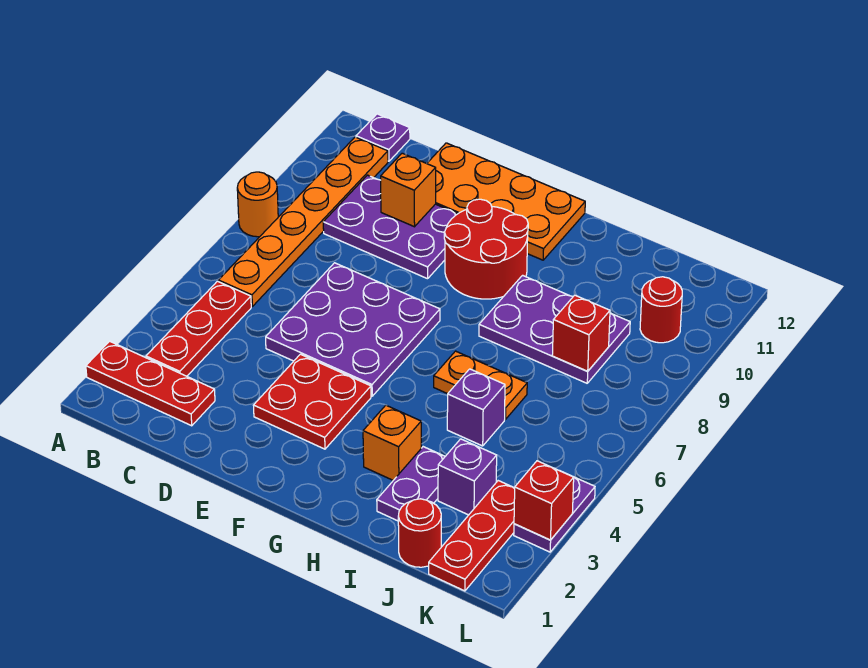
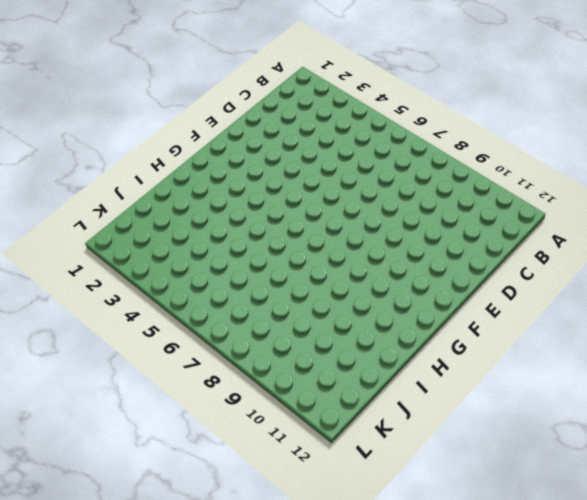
none -> red plate A2:C2 level 1
none -> orange round brick A8 level 1
none -> red plate B3:B5 level 1

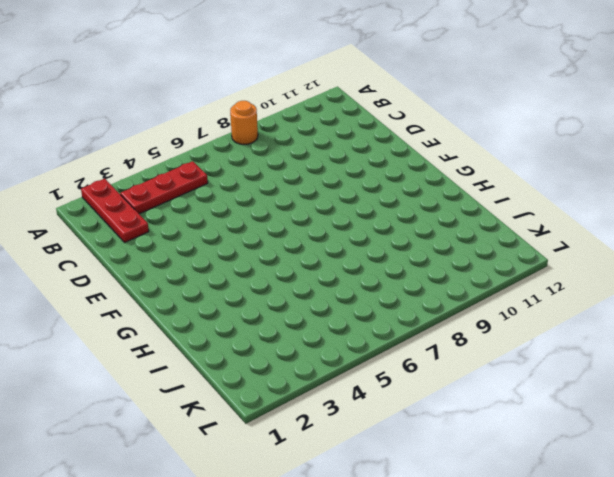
none -> orange plate B6:B11 level 1
none -> purple plate B12 level 1
none -> purple plate C9:E10 level 1

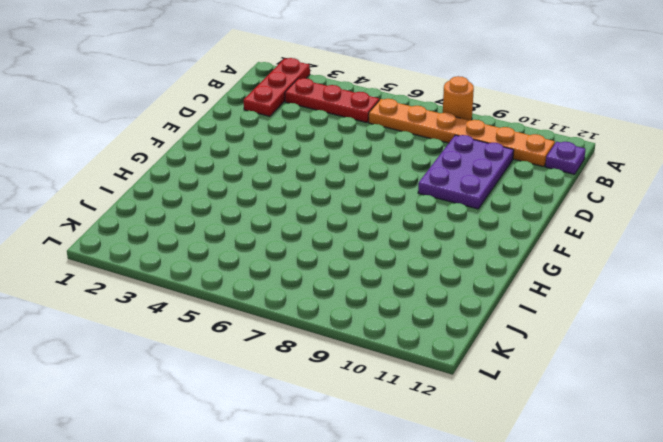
none -> purple plate D5:F7 level 1
none -> orange plate D11:G12 level 1
none -> red plate E3:F4 level 1

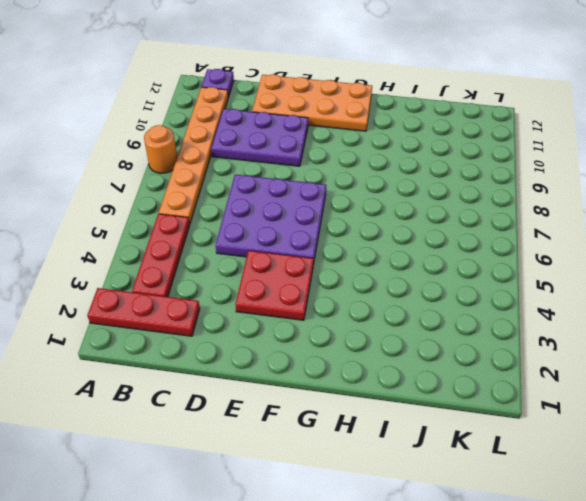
none -> red round brick F9:G10 level 1
none -> orange brick H3 level 1
none -> orange plate H6:I6 level 1

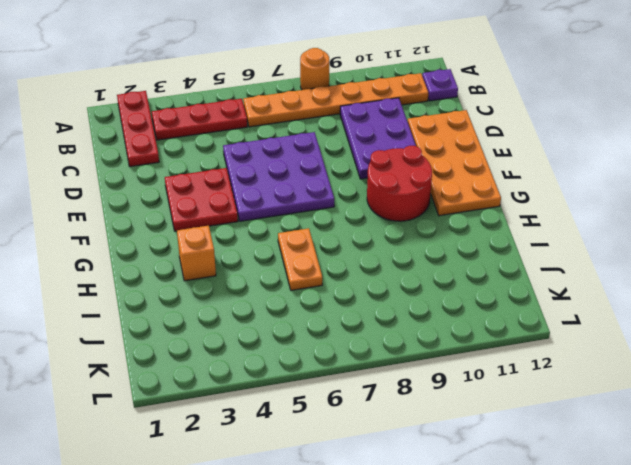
none -> purple plate H8:J9 level 1
none -> purple plate I2:I3 level 1
none -> purple brick I5 level 1

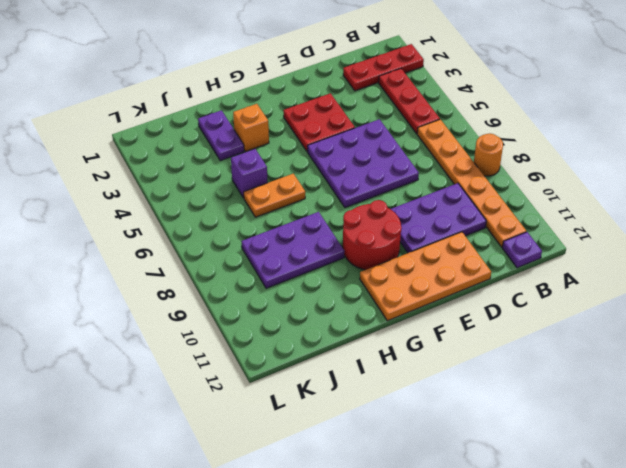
none -> red round brick J1 level 1
none -> purple brick J3 level 1
none -> red plate K1:K3 level 1

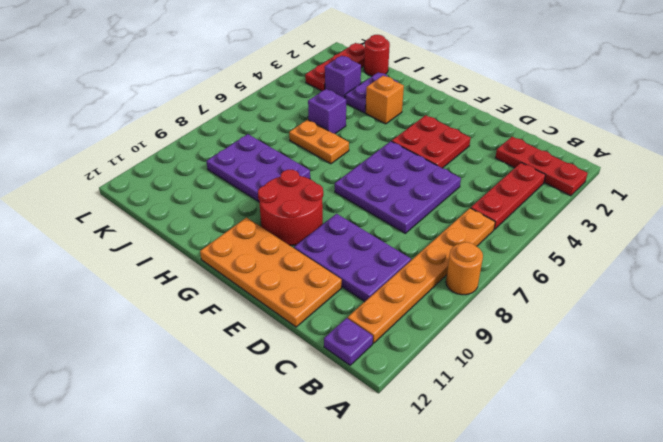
none -> red round brick K10 level 1
none -> purple plate L3:L4 level 1
none -> orange brick D10 level 2

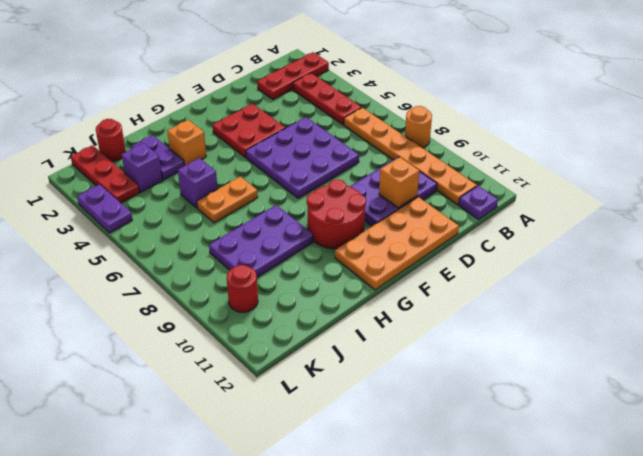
none -> red brick J8 level 2
none -> red brick L3 level 2

